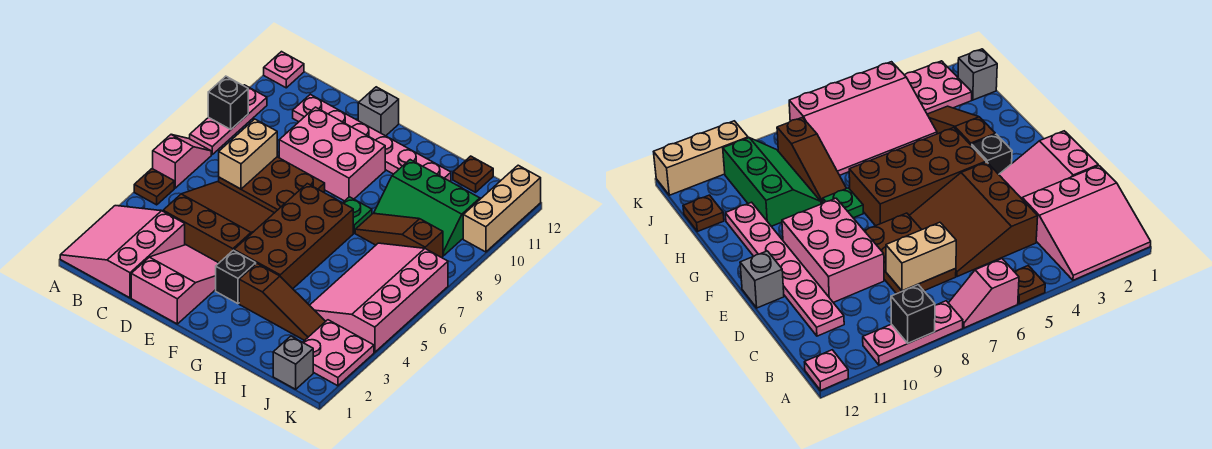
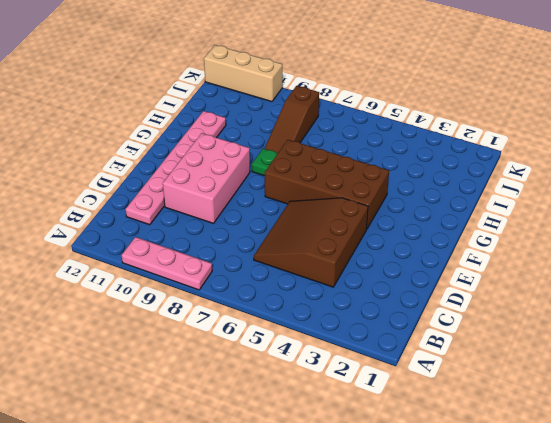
none -> pink slope A1:C3 level 1 top C
none -> brown plate A5 level 1
none -> pink slope A6:A7 level 1 top 6

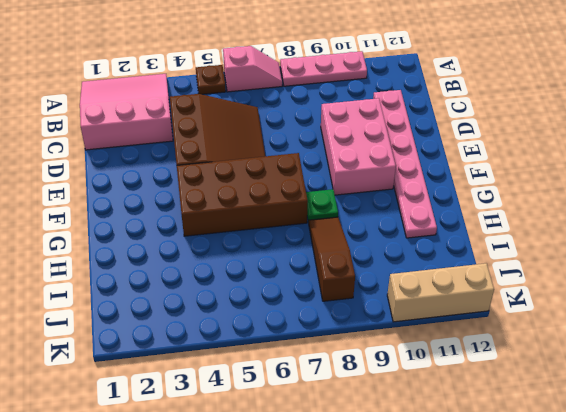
none -> pink plate A12 level 1
none -> brown plate C7:E8 level 1
none -> pink slope D1:E3 level 1 top 1

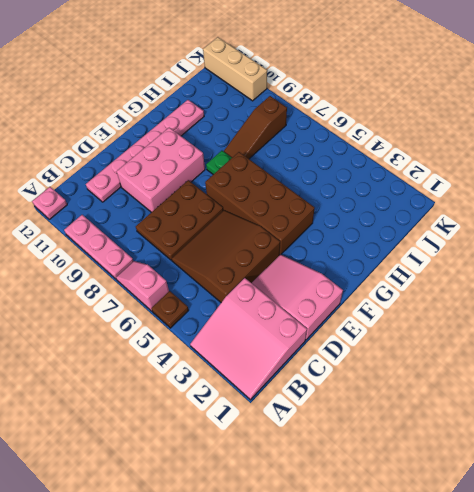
none -> grey brick E12 level 1
none -> black brick F3 level 1
none -> brown slope G3:I3 level 1 top G

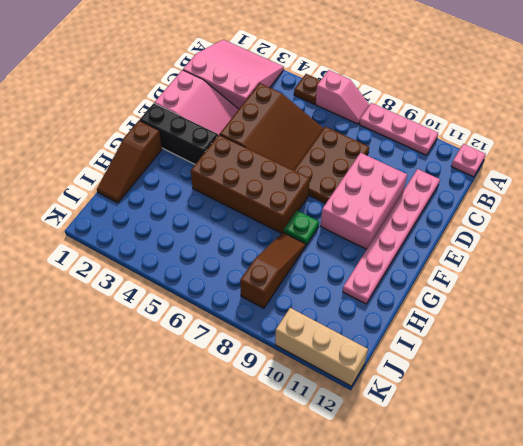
black brick F1:F3 level 1 -> black brick F3 level 1
brown slope G1:I1 level 1 top G -> brown slope G3:I3 level 1 top G
none -> grey brick E12 level 1
none -> green slope H9:J10 level 1 top 10
none -> pink slope I4:K7 level 1 top K

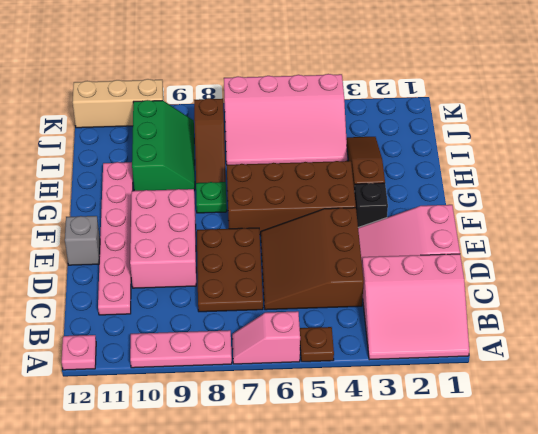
none -> brown plate I12 level 1
none -> grey brick J1 level 1
none -> pink plate J2:K3 level 1

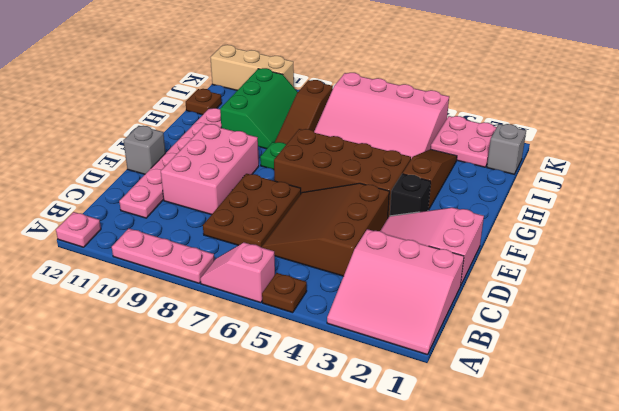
none -> black brick A9 level 2
none -> tan brick C7:C8 level 2

